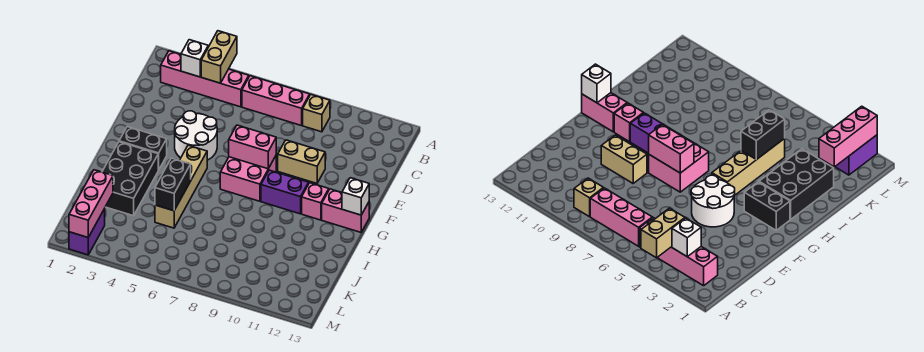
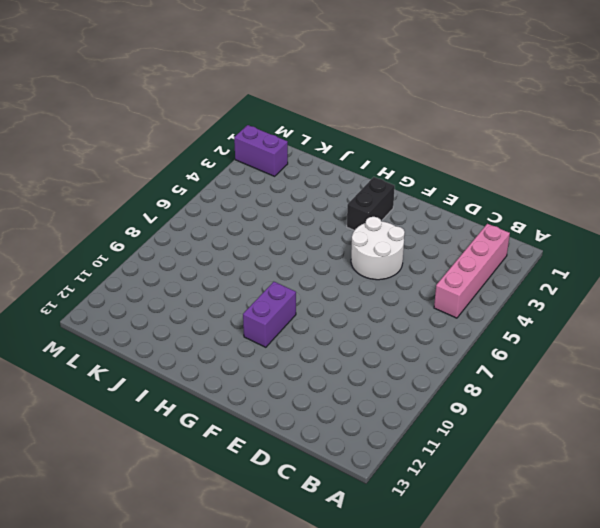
none -> pink brick B6:B8 level 1
none -> tan brick B9 level 1
none -> tan brick E9:E10 level 1

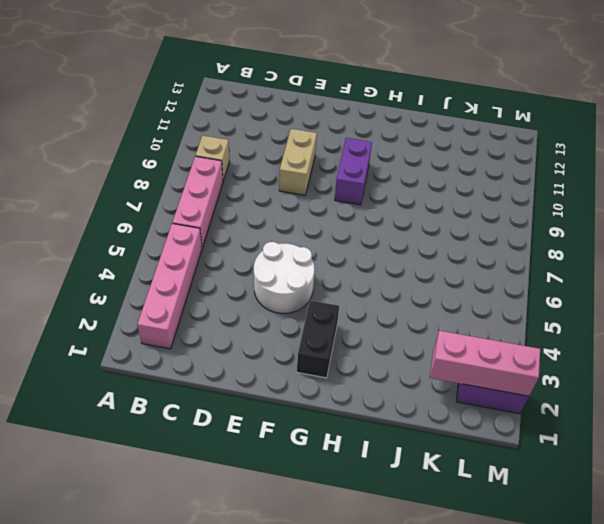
none -> pink brick F7:G8 level 1
none -> tan brick G5:J5 level 1
none -> pink brick G11 level 1

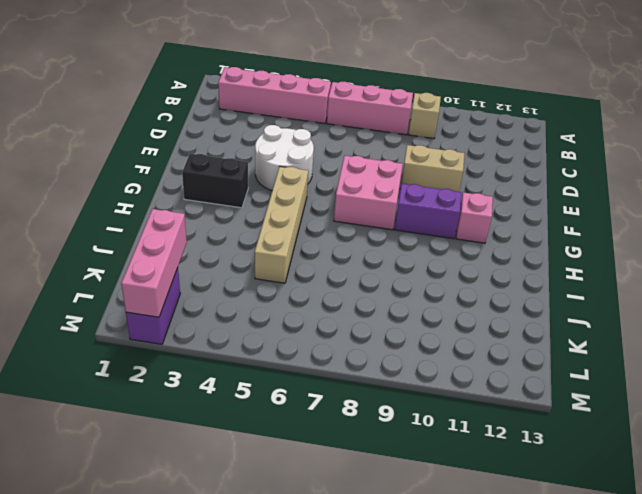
none -> pink brick G12:G13 level 1
none -> black brick H2:J3 level 1
none -> tan brick A4:B4 level 2

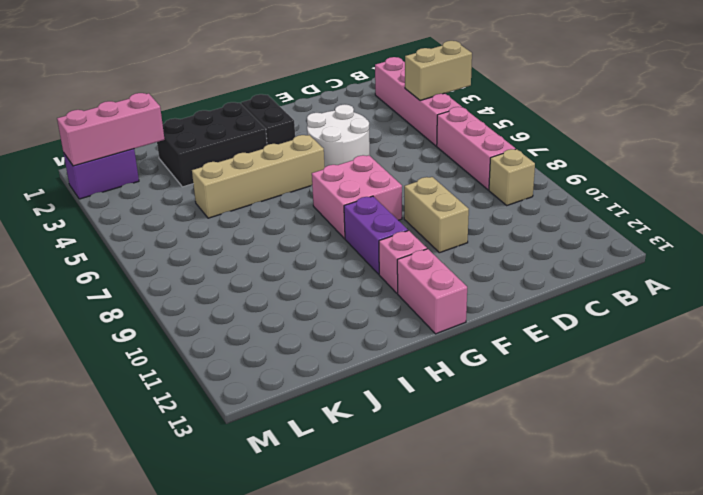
none -> white brick B3 level 2
none -> pink brick F7:F8 level 2
none -> white brick G13 level 2

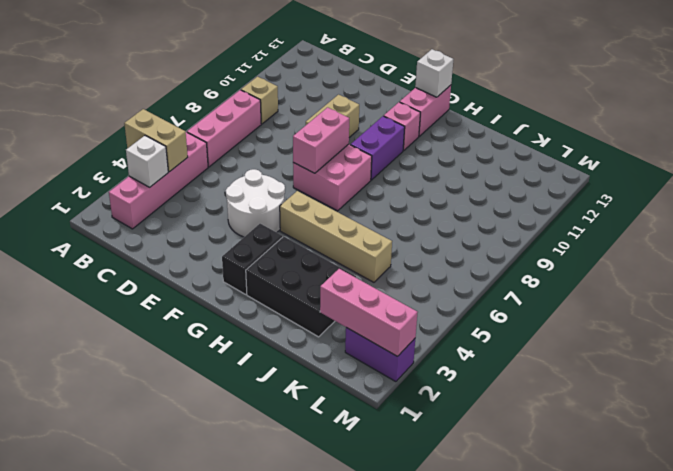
none -> black brick I5:J5 level 2

